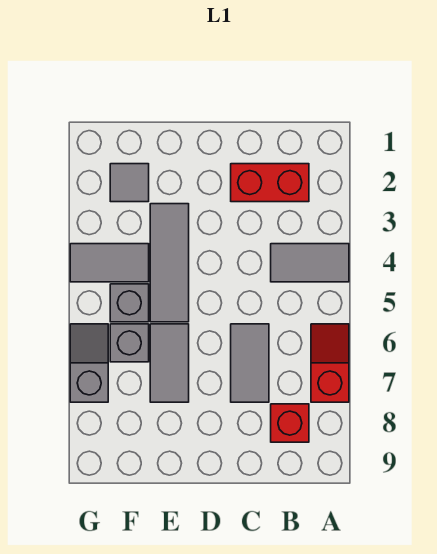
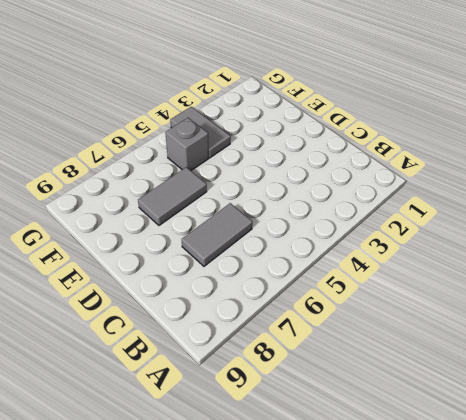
none -> grey tile A4:B4 level 1
none -> red slope A6:A7 level 1 top 7
none -> red brick B2:C2 level 1

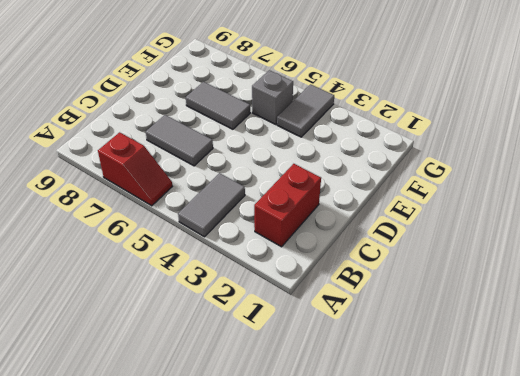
none -> red brick B8 level 1
none -> grey tile E3:E5 level 1
none -> grey tile F2 level 1

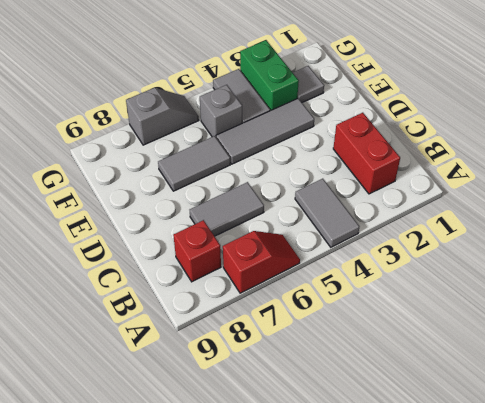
green brick F3:G3 level 1 -> none
none -> grey brick F6 level 1

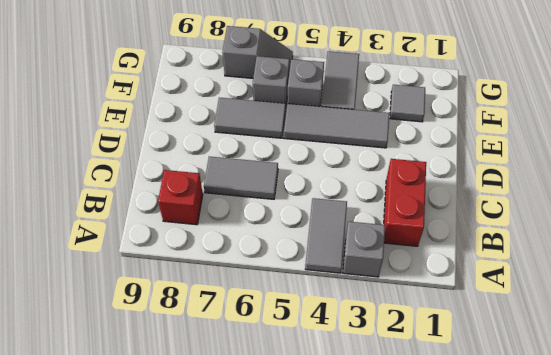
grey brick A3 level 1 -> none
none -> red slope A6:A7 level 1 top 7

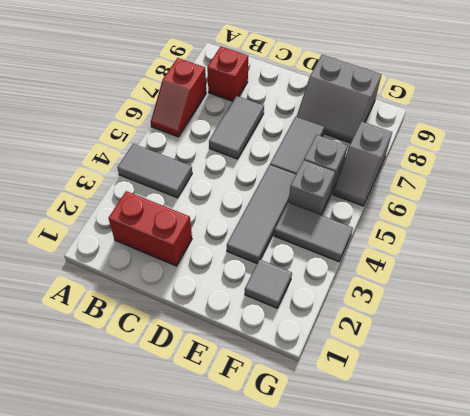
grey slope E8:F9 level 1 top 9 -> none

